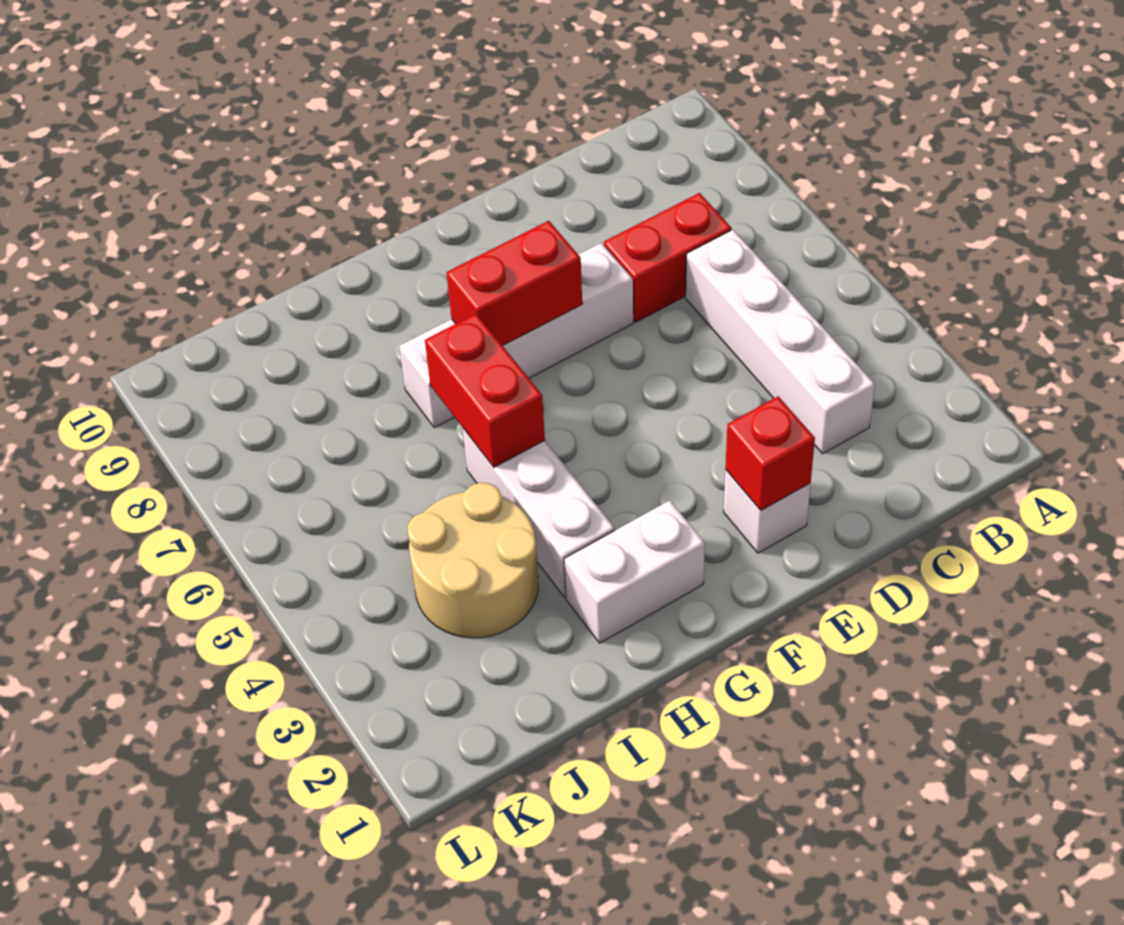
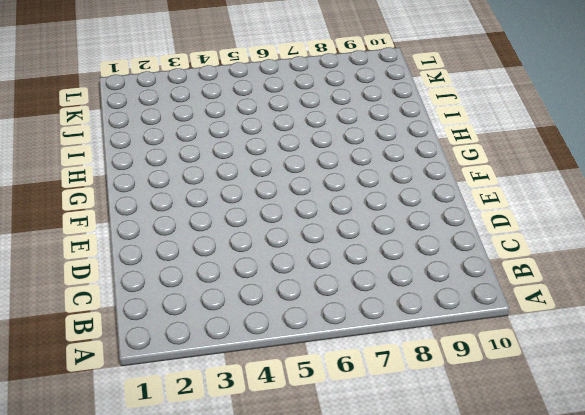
none -> white brick C3:C6 level 1
none -> red brick C7:D7 level 1

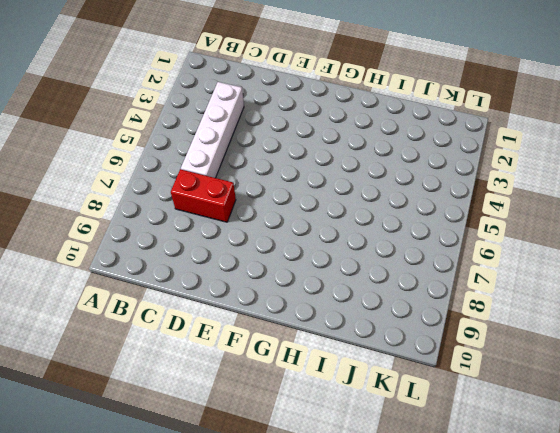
none -> white brick E2 level 1
none -> white brick E7:H7 level 1

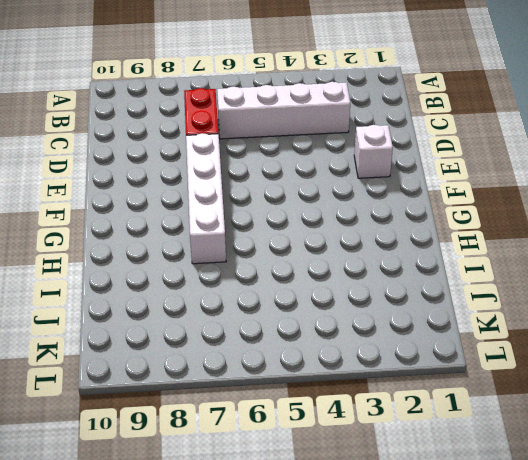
none -> white brick G2:H2 level 1
none -> white brick H3:H5 level 1

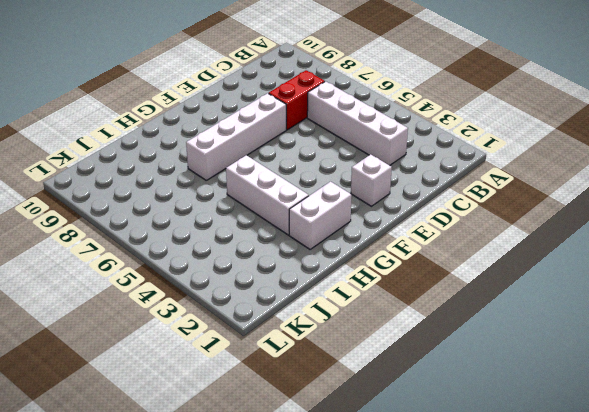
none -> tan round brick I3:J4 level 1
none -> red brick E2 level 2

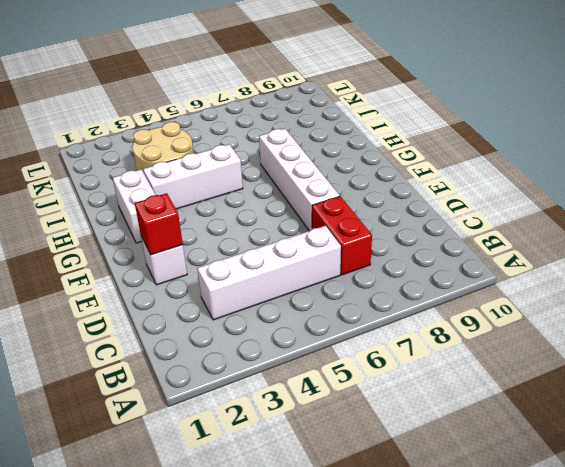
none -> red brick F7:G7 level 2
none -> red brick H5:H6 level 2

